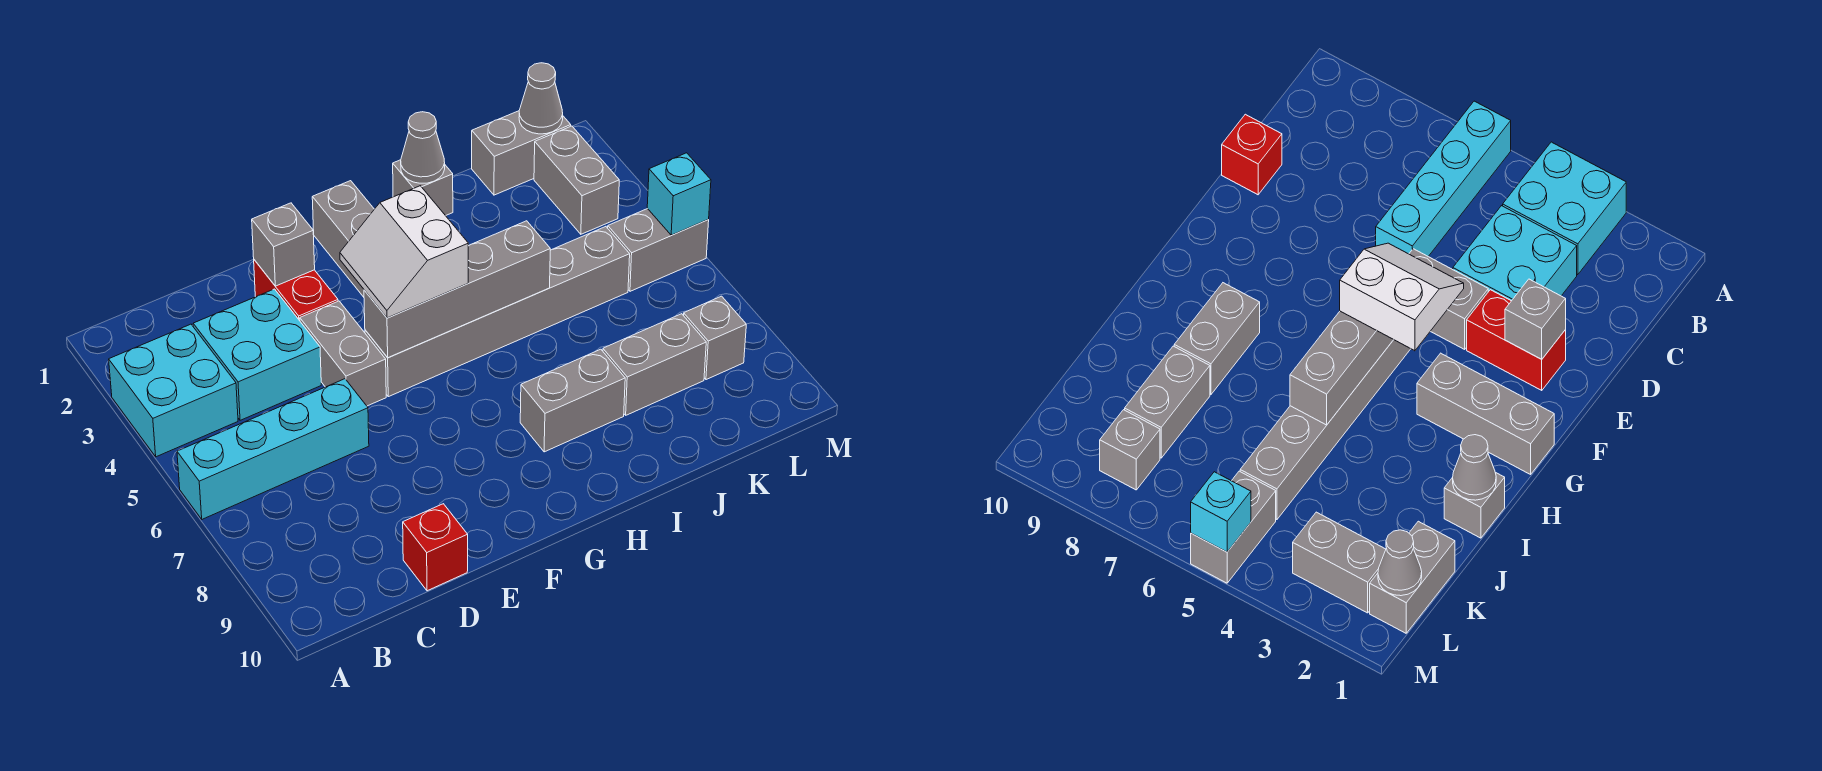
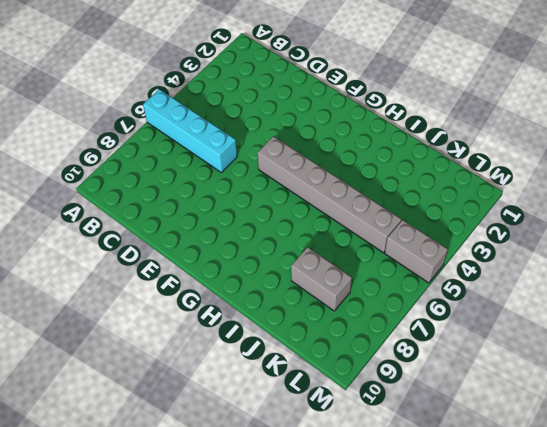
none -> cyan brick A3:B4 level 1
none -> cyan brick C3:D4 level 1
none -> red brick D10 level 1

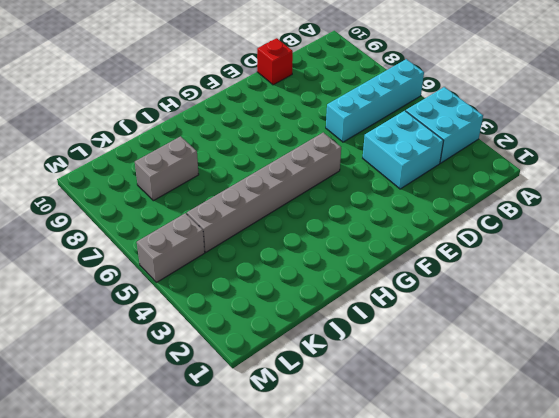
none -> red brick E2:E3 level 1
none -> grey brick E4:E5 level 1
none -> grey brick G1:G3 level 1

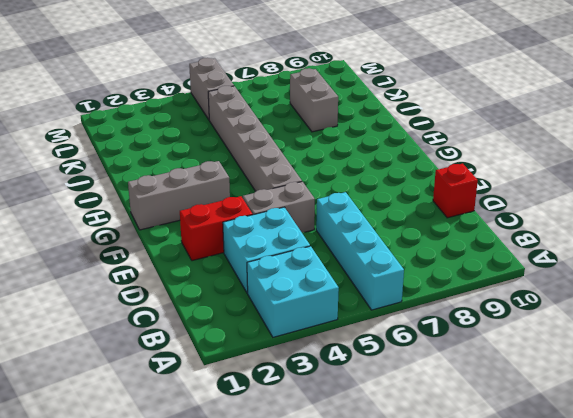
none -> grey brick H8:I8 level 1
none -> grey brick I1 level 1
none -> grey brick K1:L1 level 1

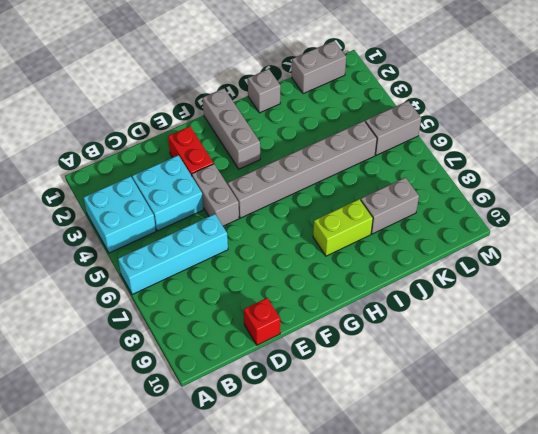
lime brick H8:I8 level 1 -> grey brick H8:I8 level 1
none -> grey brick L2:L3 level 1
none -> grey brick L8 level 1
none -> grey brick E2 level 2

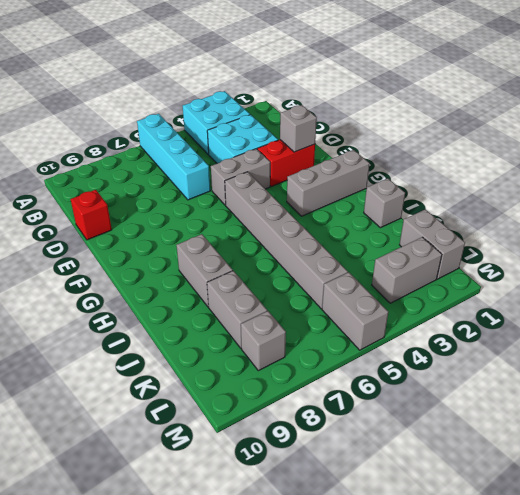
none -> grey brick F5:I5 level 2
none -> grey cone I1 level 2
none -> grey cone L1 level 2

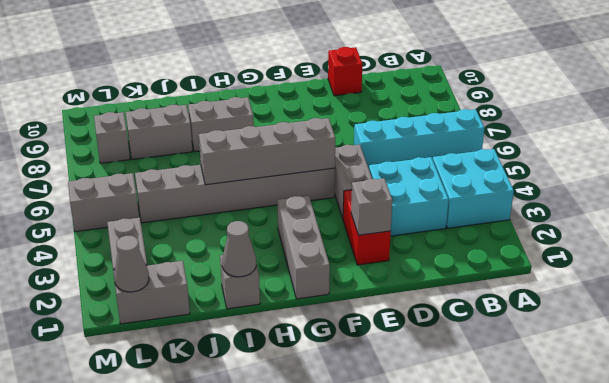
none -> cyan brick M5 level 2
none -> white slope F4:G5 level 3 top G

